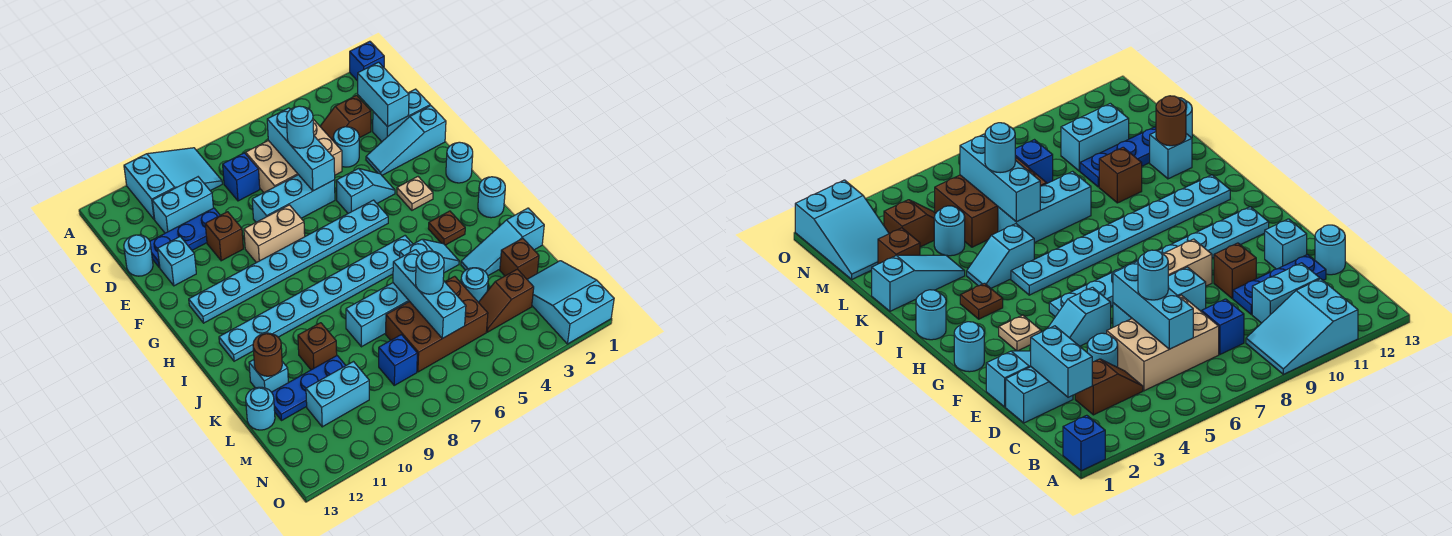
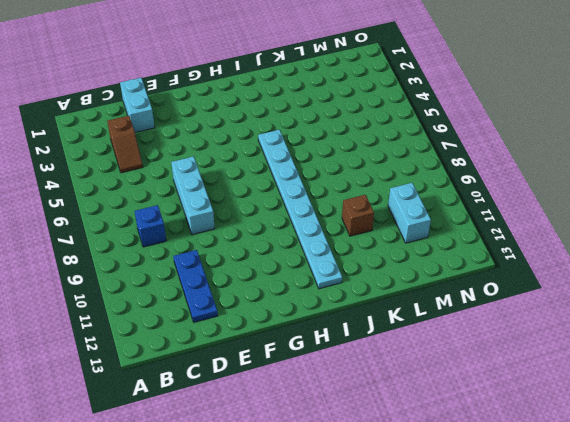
none -> blue brick A1 level 1
none -> cyan slope A9:B11 level 1 top 11
none -> tan brick C5:D7 level 1
none -> cyan brick C10:C11 level 1

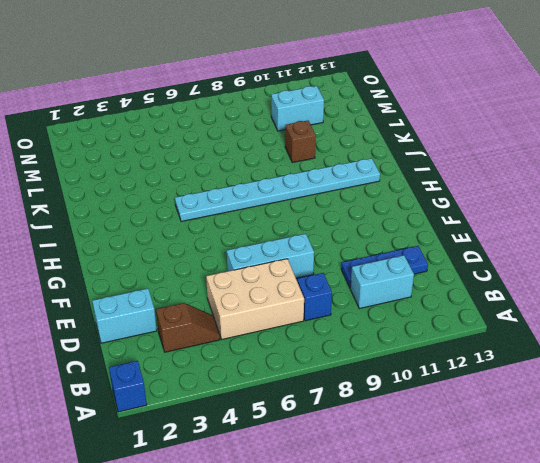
none -> cyan slope A9:B11 level 1 top 11
none -> cyan round brick D4 level 1
none -> cyan round brick D13 level 1
none -> cyan slope E1:E3 level 1 top 1

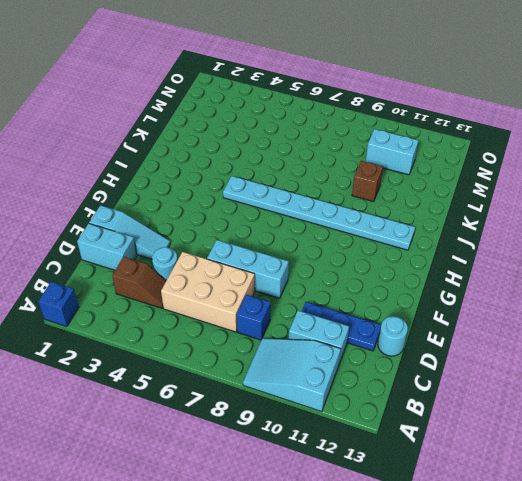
none -> brown brick E10 level 1
none -> cyan brick E12 level 1
none -> cyan slope F4:F5 level 1 top 5
none -> tan brick F8:F9 level 1

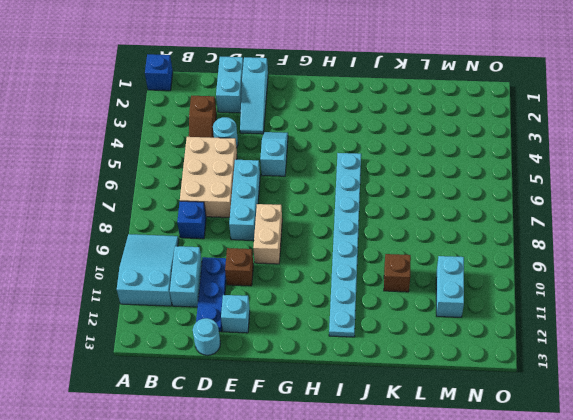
none -> cyan round brick G1 level 1
none -> tan plate G3 level 1
none -> cyan plate G5:G12 level 1
none -> cyan round brick I1 level 1

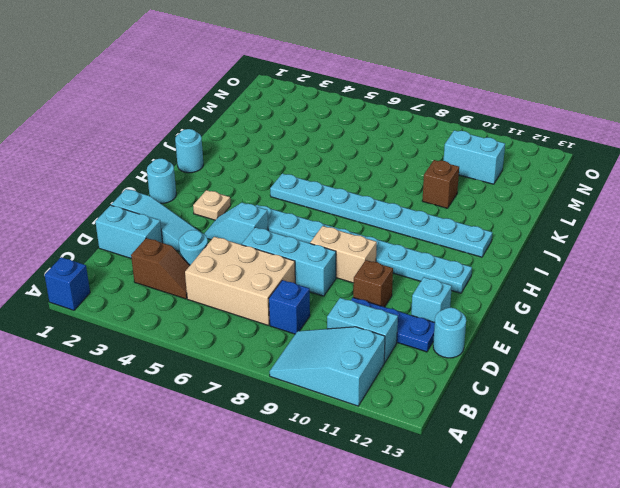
none -> brown plate I3 level 1
none -> cyan slope J4:J5 level 1 top 5
none -> cyan slope K1:K3 level 1 top 1
none -> cyan brick K6:K8 level 1

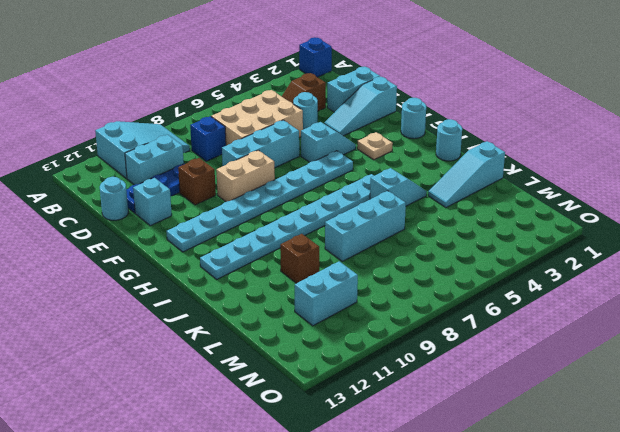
none -> brown plate I3 level 1
none -> cyan brick K12 level 1
none -> brown brick L2 level 1
none -> cyan round brick L4 level 1

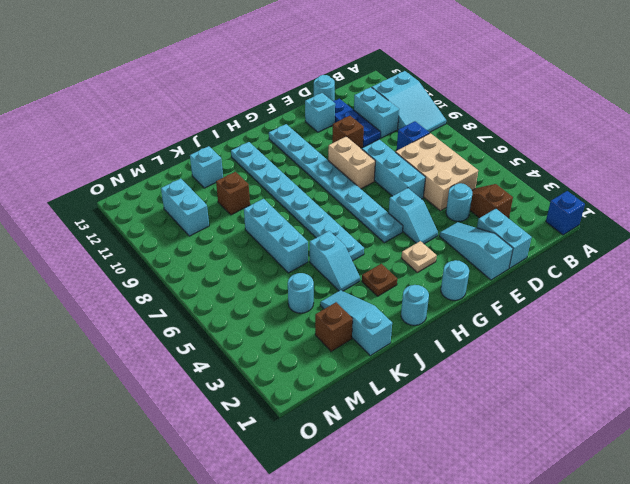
none -> brown brick L5:M7 level 1
none -> blue plate L10:L12 level 1
none -> cyan round brick L13 level 1
none -> cyan slope M1:O2 level 1 top O

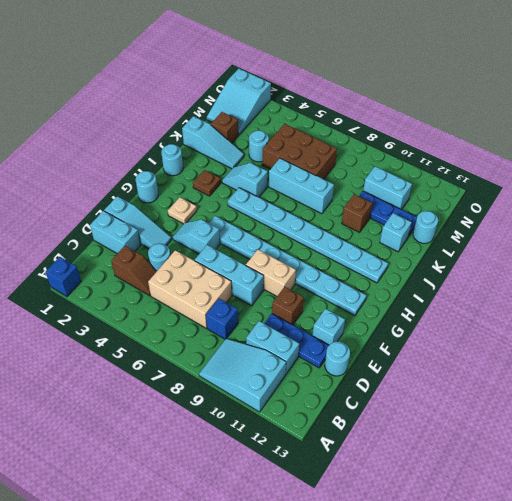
none -> brown slope M3:M4 level 1 top 3
none -> blue brick M8 level 1
none -> cyan brick C2:D2 level 2
none -> cyan brick C6:E6 level 2

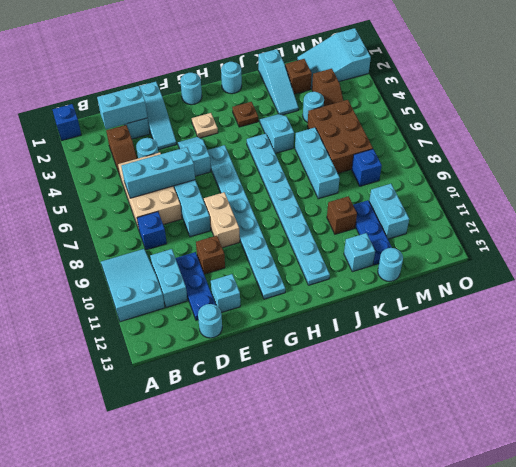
none -> cyan brick K6:M6 level 2
none -> brown round brick K12 level 2
none -> cyan round brick D6 level 3
none -> cyan round brick L6 level 3

